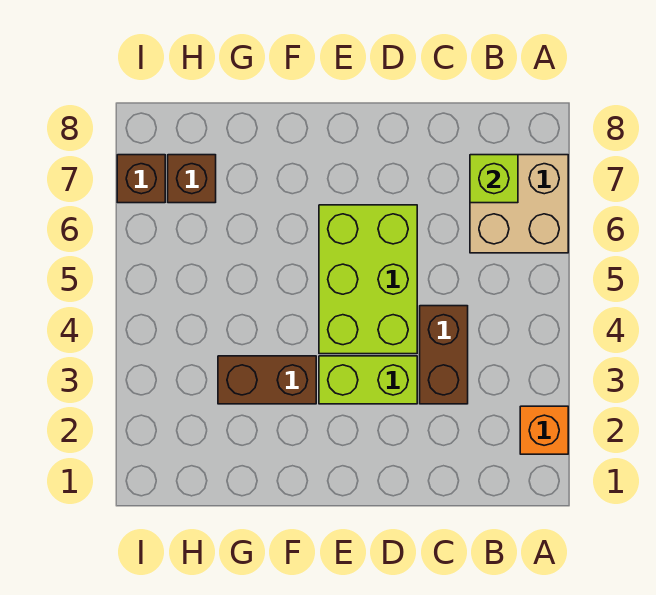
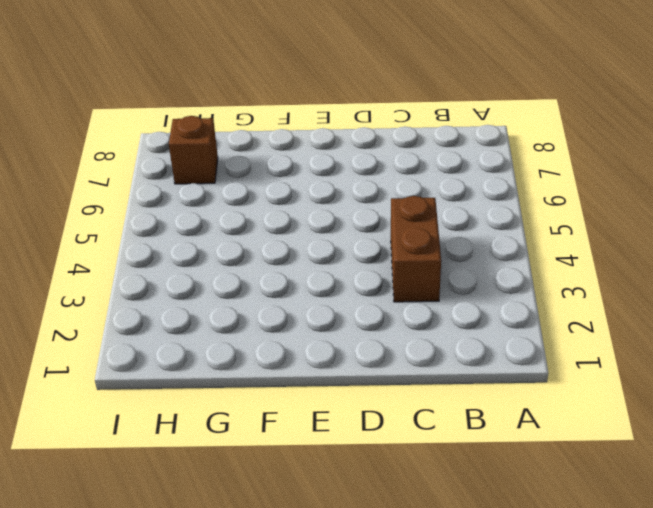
none -> orange brick A2 level 1
none -> tan brick A6:B7 level 1

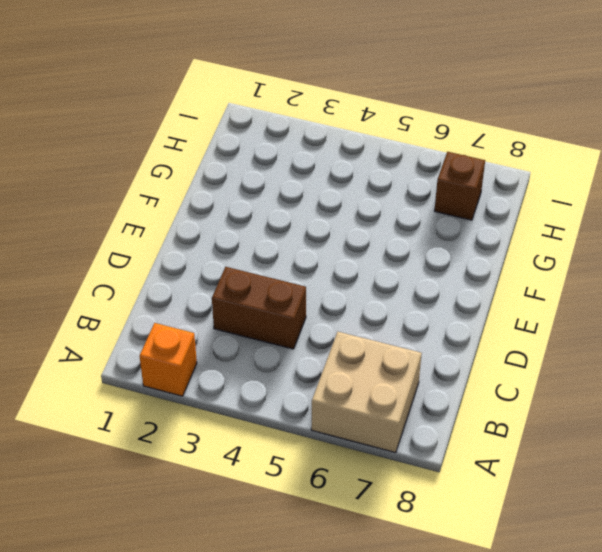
none -> lime brick D3:E3 level 1
none -> lime brick D4:E6 level 1

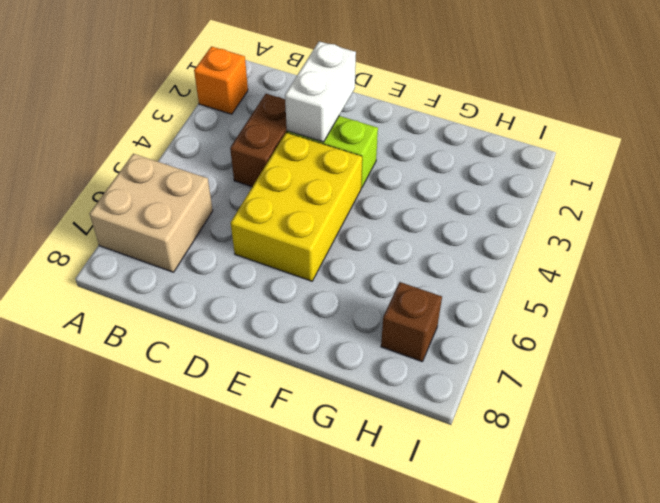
white brick D2:D3 level 2 -> none
yellow brick D4:E6 level 1 -> lime brick D4:E6 level 1
none -> brown brick F3:G3 level 1
none -> brown brick I7 level 1

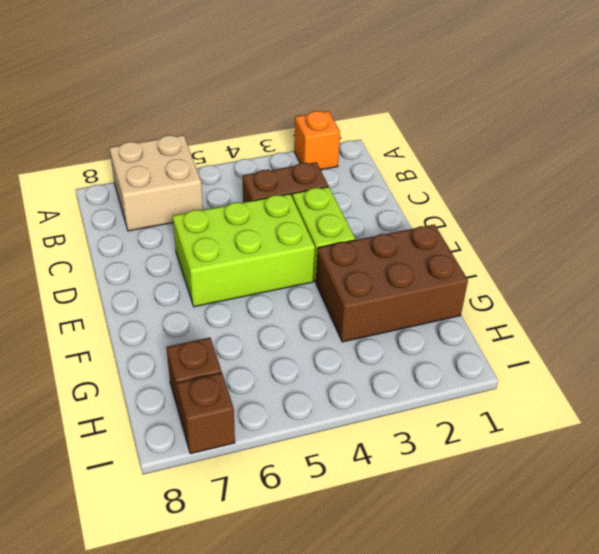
brown brick F1:G3 level 1 -> brown brick F3:G3 level 1
none -> lime brick B7 level 2

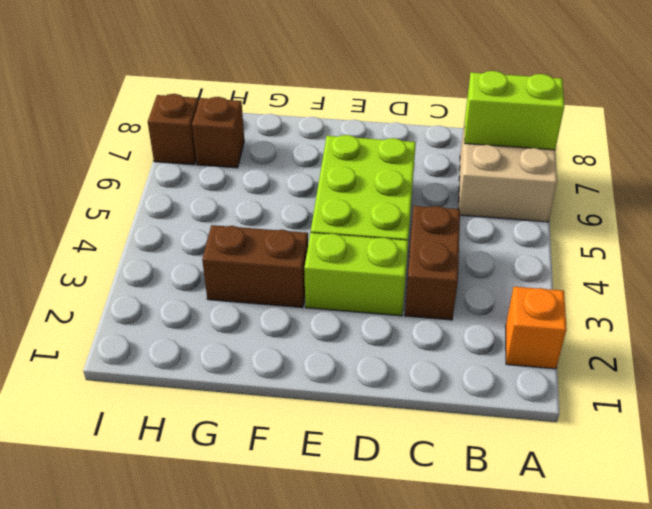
lime brick A7:B7 level 2 -> lime brick B7 level 2

